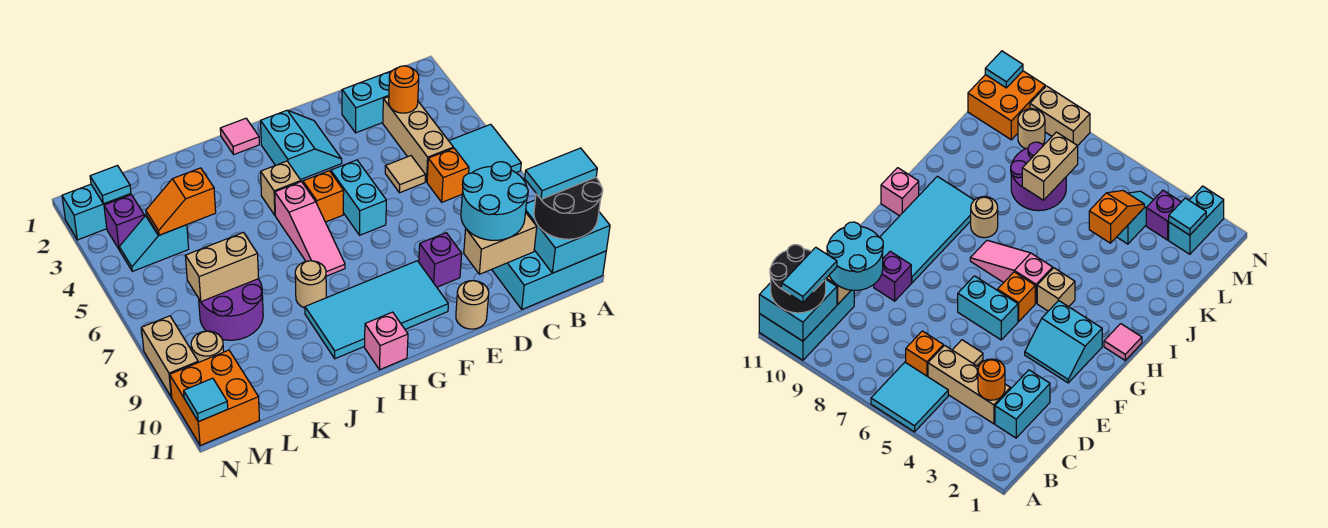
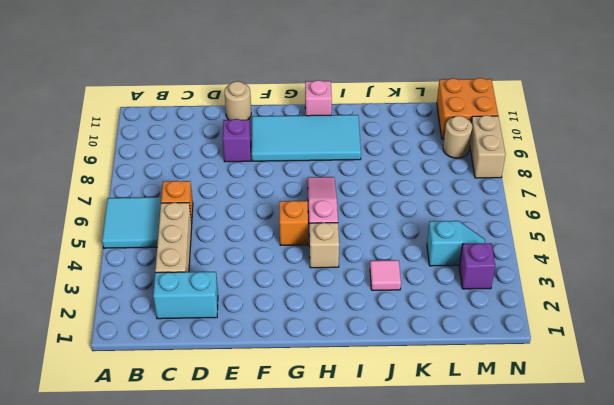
pink tile J3 level 1 -> pink tile H1 level 1
none -> cyan brick A10:C11 level 1
none -> tan tile D5 level 1
none -> cyan slope F2:G3 level 1 top G
none -> cyan brick F5:F6 level 1

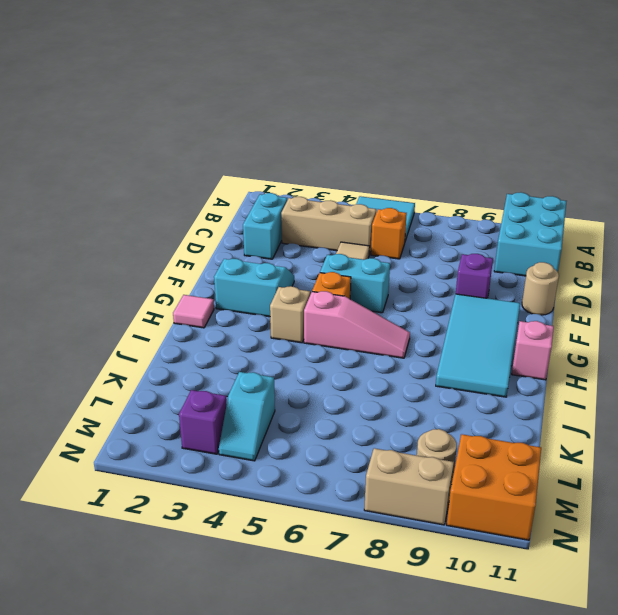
none -> tan round brick I8 level 1
none -> purple round brick K7:L8 level 1
none -> cyan brick M2:N2 level 1
none -> cyan brick A10:B11 level 2

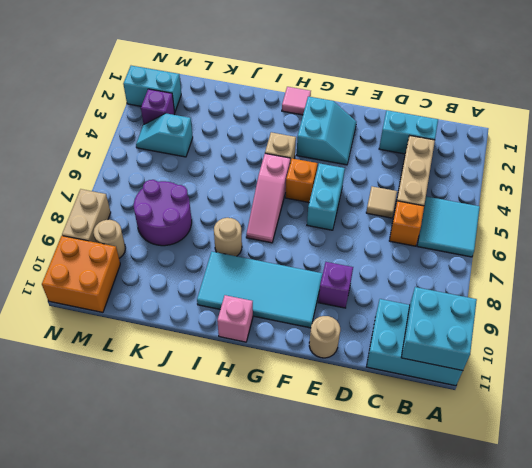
none -> orange round brick C3 level 2
none -> tan brick C10:D10 level 2
none -> orange slope K4:L4 level 2 top K
none -> tan brick K7:L7 level 2

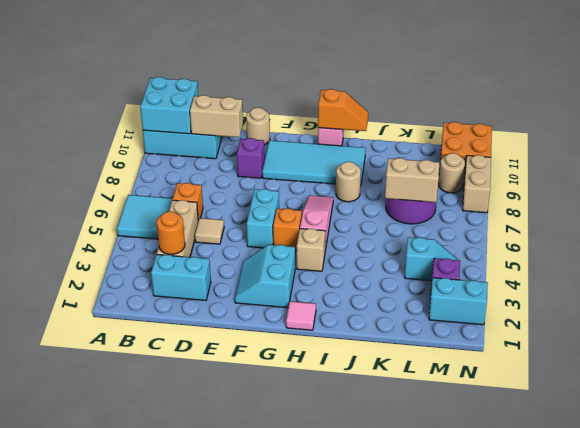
orange slope H11:I11 level 2 top H -> orange slope K4:L4 level 2 top K
none -> cyan tile M2 level 2
none -> cyan tile N11 level 2
none -> black round brick A10:B11 level 3
none -> cyan round brick C9:D10 level 3

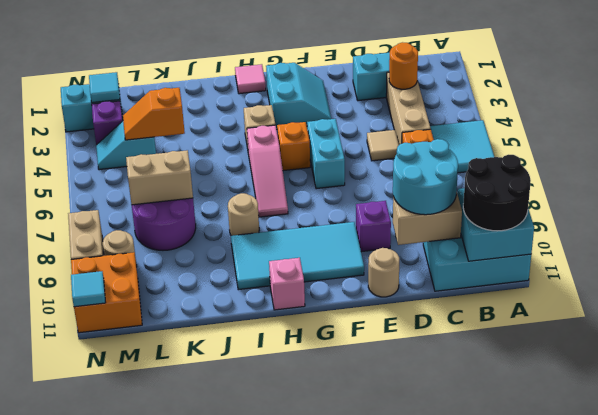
none -> cyan tile A10:B10 level 4

